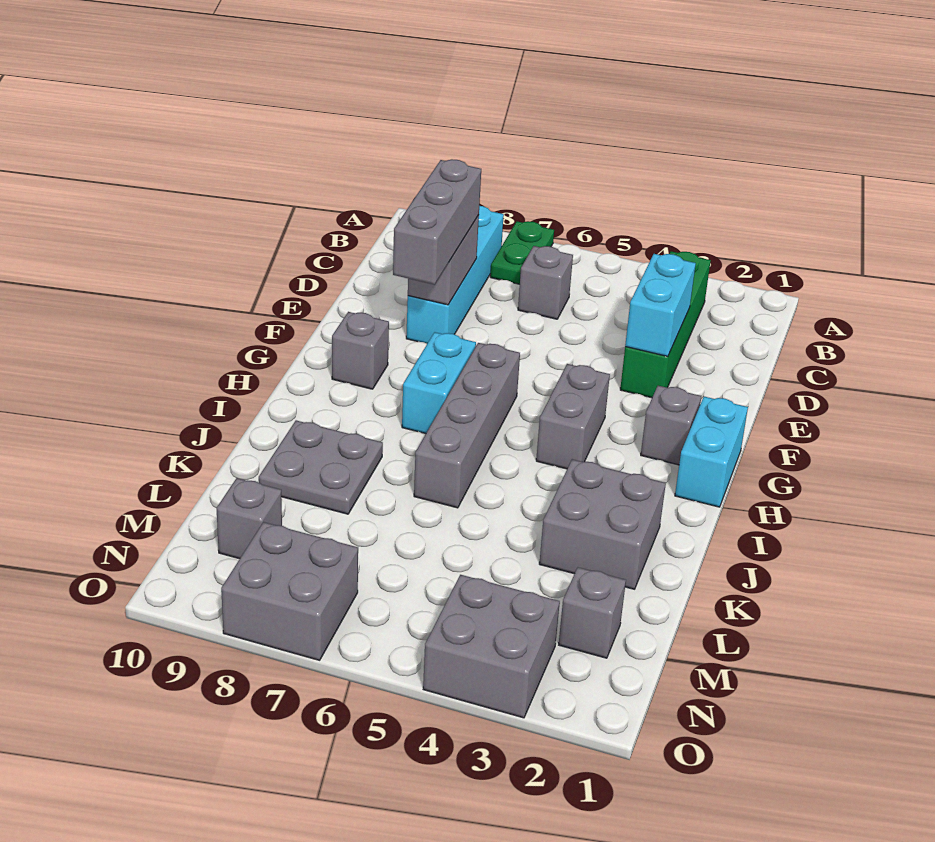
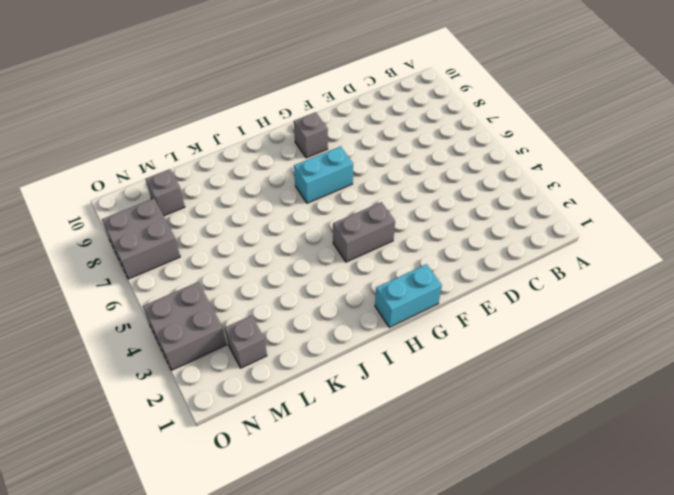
none -> green plate A7:B7 level 1
none -> green brick B3:E3 level 1
none -> cyan brick B8:E8 level 1

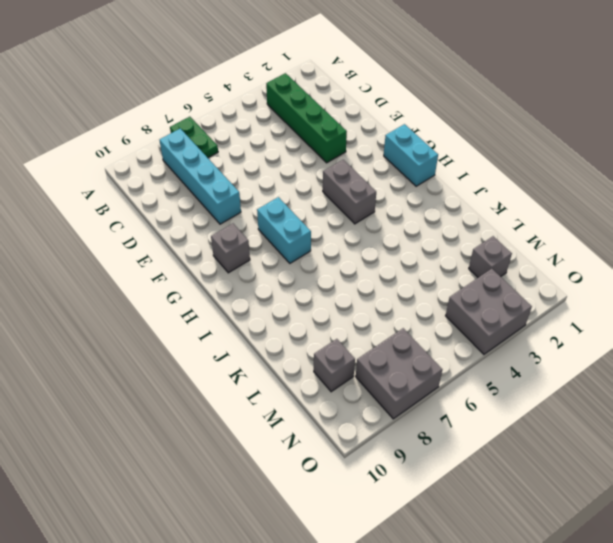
none -> grey brick C6 level 1
none -> grey brick G2 level 1
none -> grey brick G6:J6 level 1

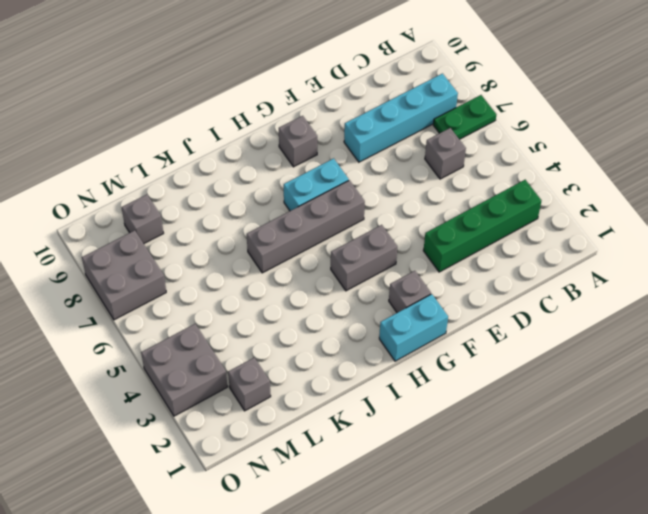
none -> grey brick J2:K3 level 1
none -> grey plate J8:K9 level 1
none -> cyan brick D3:E3 level 2

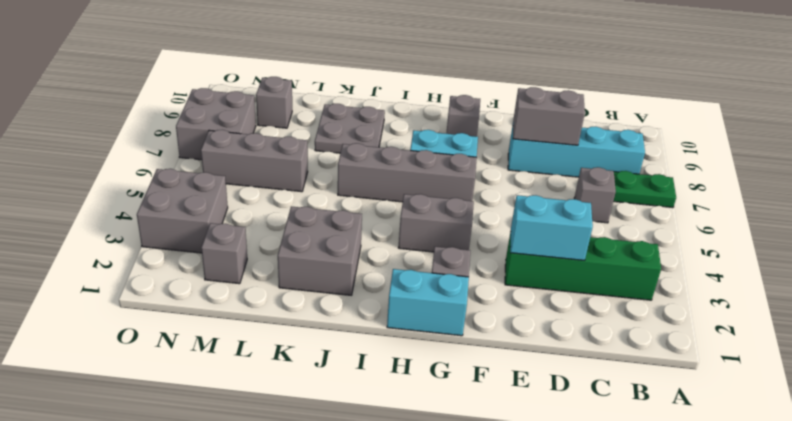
grey brick L6:N6 level 1 -> grey brick D8:F8 level 3

